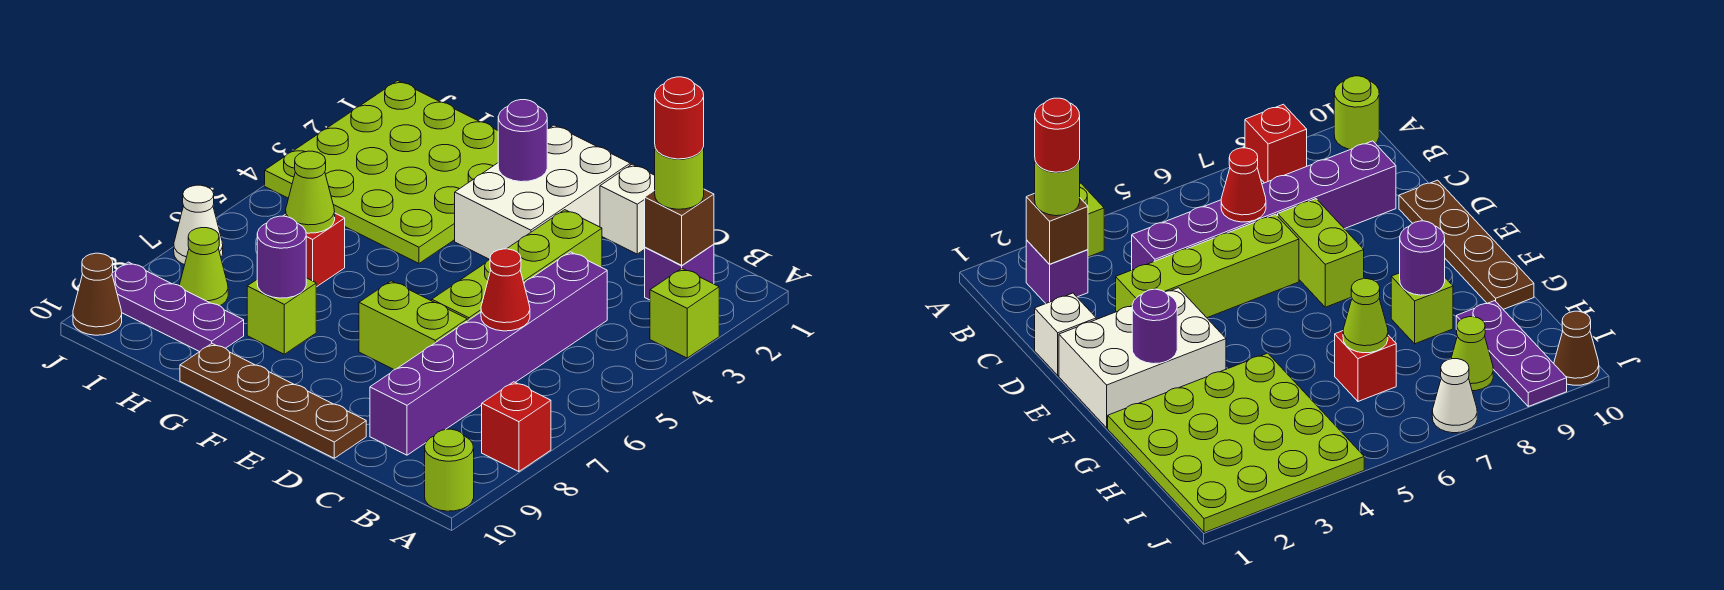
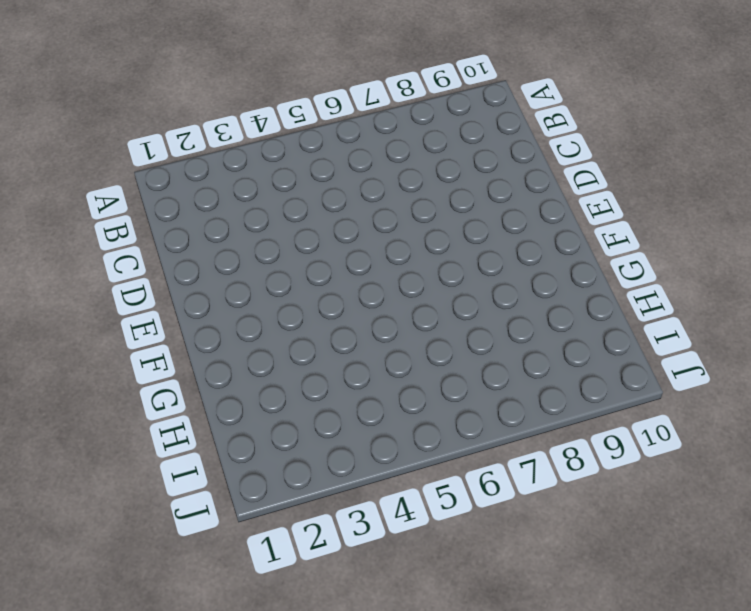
none -> lime brick A3 level 1
none -> red brick A8 level 1
none -> lime round brick A10 level 1

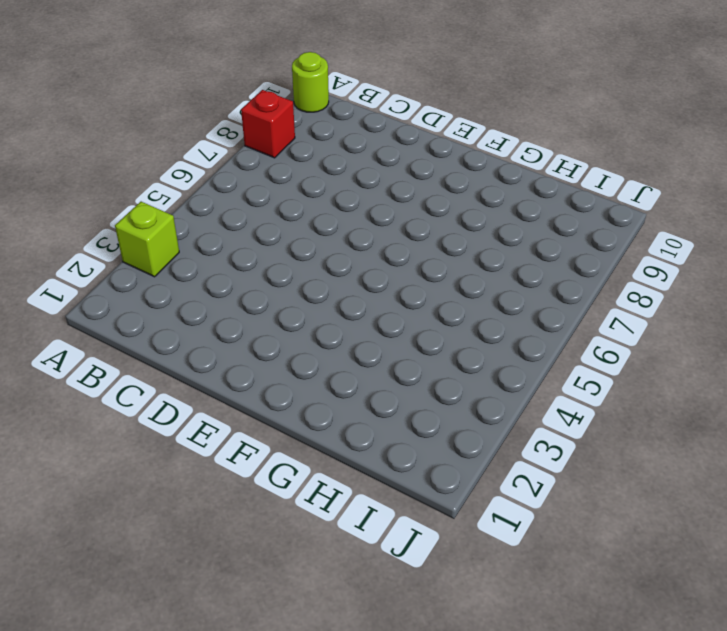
none -> purple brick B2 level 1
none -> purple brick C4:C9 level 1
none -> white brick D1 level 1

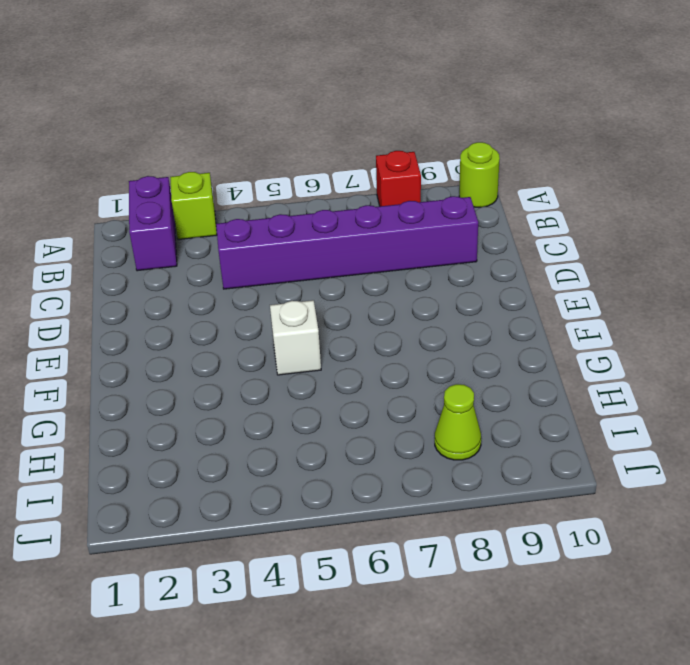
purple brick A2:B2 level 1 -> purple brick B2 level 1
white brick F5 level 1 -> white brick D1 level 1
none -> lime brick D3:D6 level 1
none -> lime brick D7:E7 level 1
none -> brown plate D10:G10 level 1

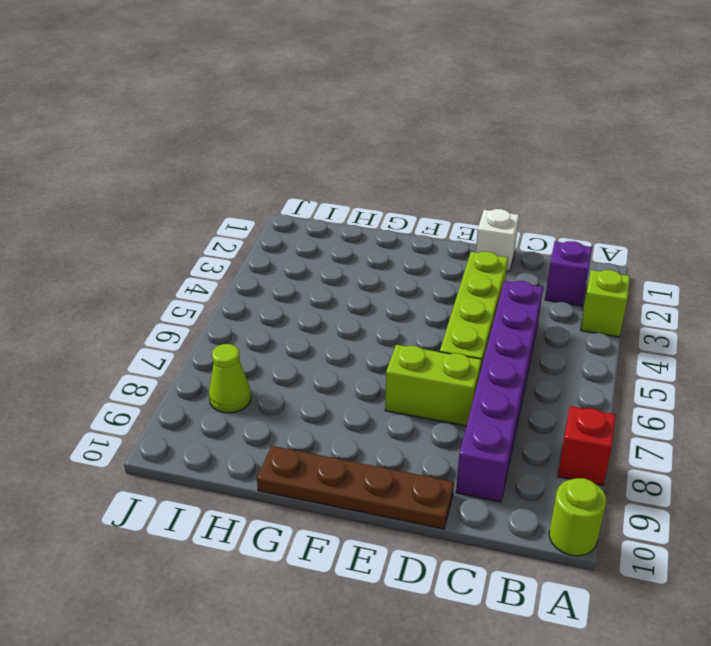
none -> white brick E1:F3 level 1
none -> lime plate G1:J4 level 1
none -> lime brick G8 level 1

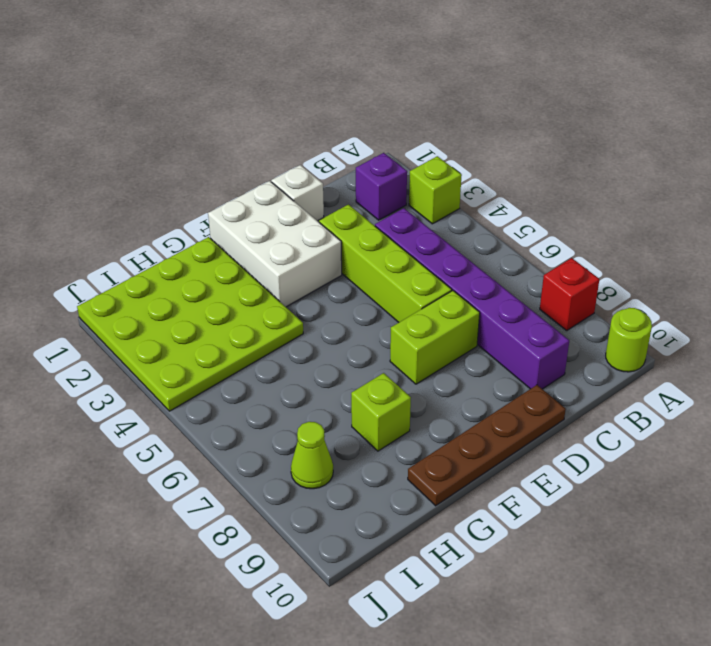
none -> red brick H6 level 1
none -> purple plate H9:J9 level 1
none -> white cone J7 level 1

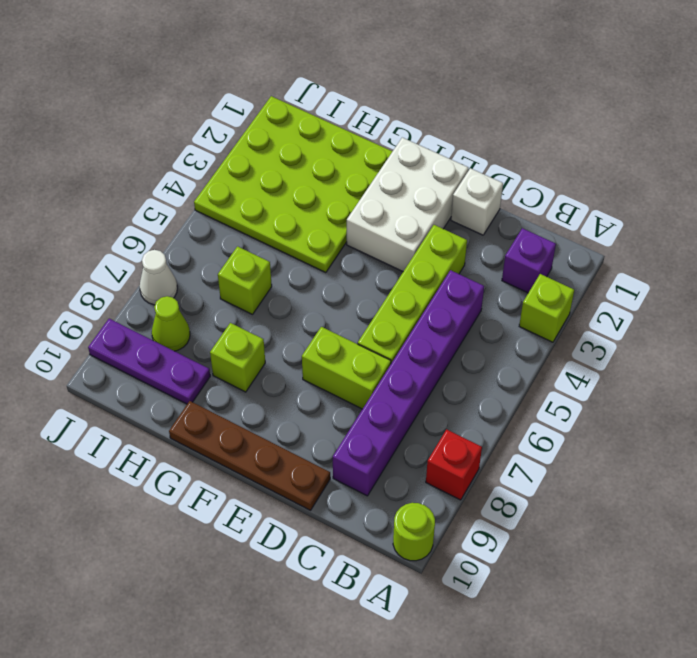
lime brick H6 level 1 -> red brick H6 level 1
none -> brown cone J10 level 1
none -> brown brick B2 level 2
none -> red cone C6 level 2

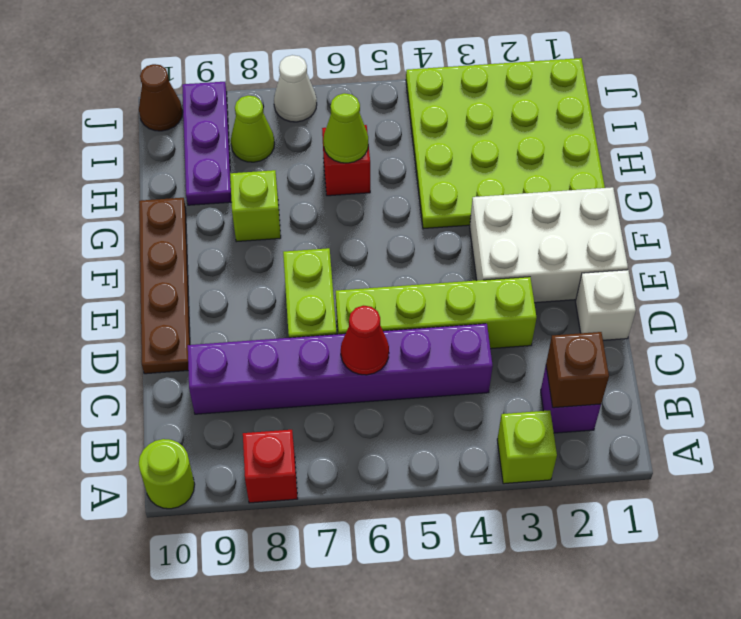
none -> purple round brick F2 level 2
none -> purple round brick G8 level 2
none -> lime round brick B2 level 3

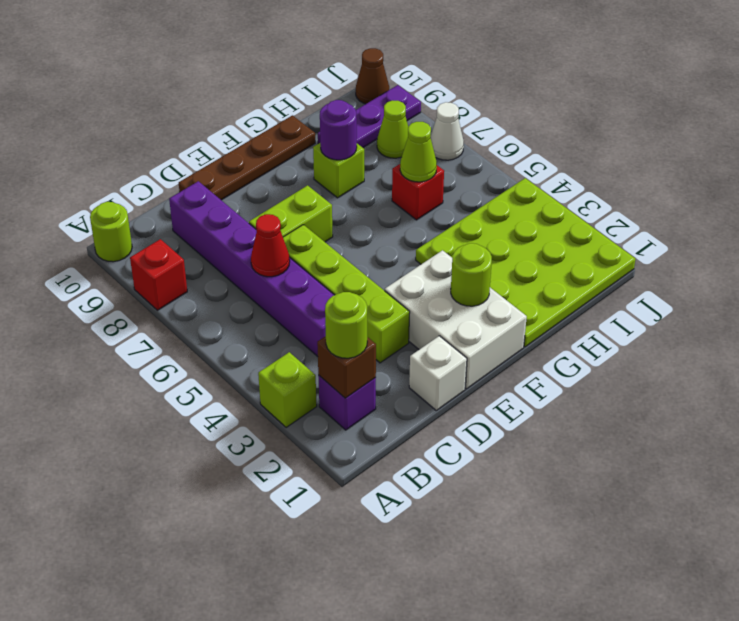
lime round brick F2 level 2 -> purple round brick F2 level 2
none -> red round brick B2 level 4

